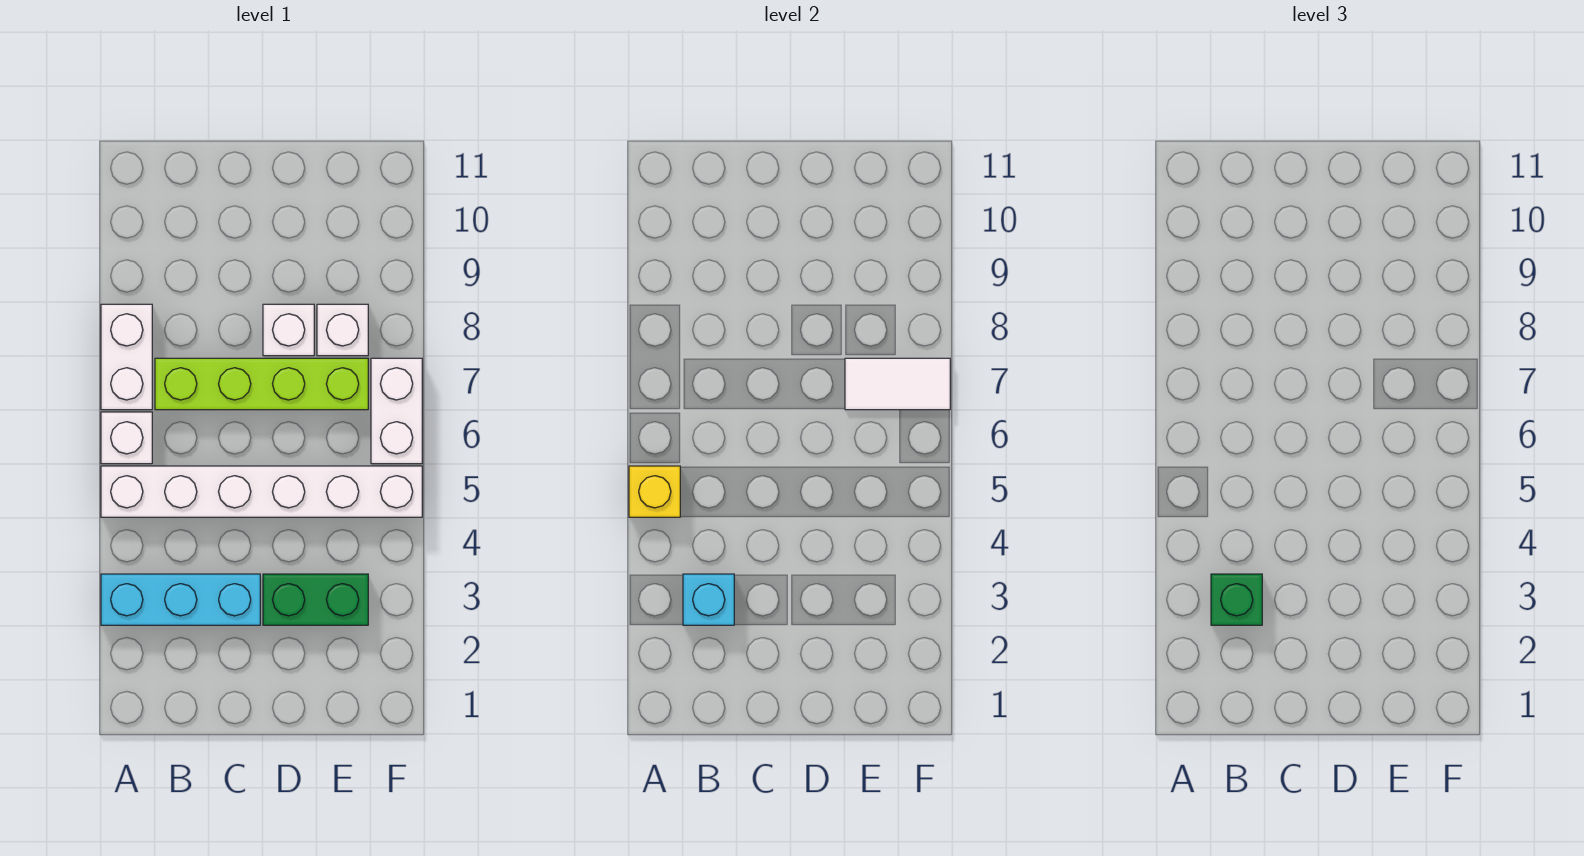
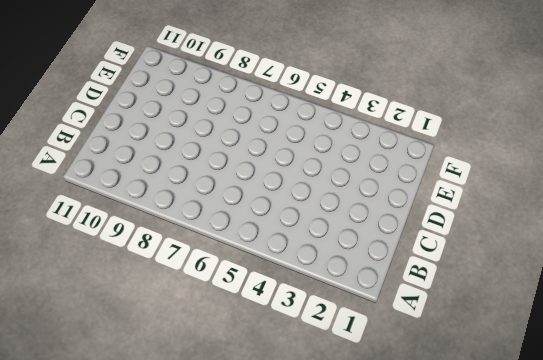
none -> cyan brick A3:C3 level 1
none -> white brick A5:F5 level 1
none -> white brick A6 level 1

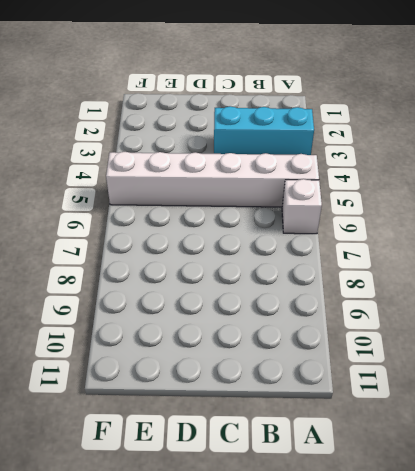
none -> white brick A7:A8 level 1
none -> lime brick B7:E7 level 1
none -> green brick D3:E3 level 1

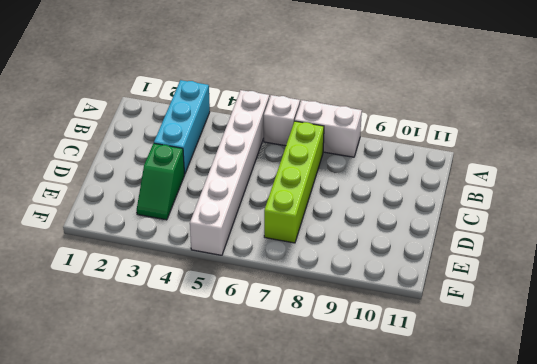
green slope D3:E3 level 1 top D -> green brick D3:E3 level 1
none -> white brick D8 level 1
none -> white brick E8 level 1
none -> white brick F6:F7 level 1

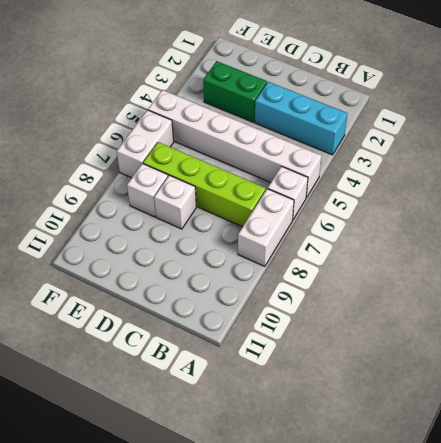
none -> yellow brick A5 level 2
none -> cyan brick B3 level 2
none -> white tile E7:F7 level 2

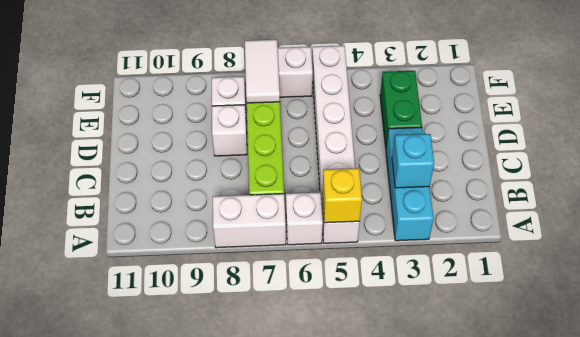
none -> green brick B3 level 3

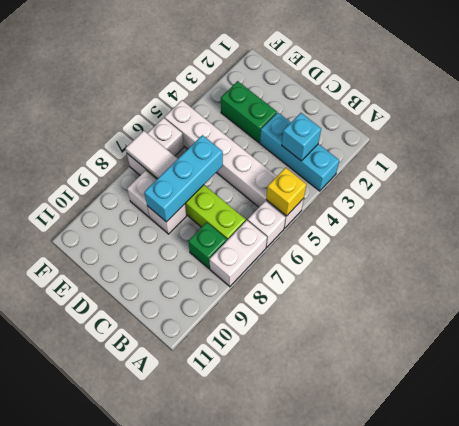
green brick B8 level 1 -> green brick B3 level 3
cyan brick D6:D8 level 2 -> none

